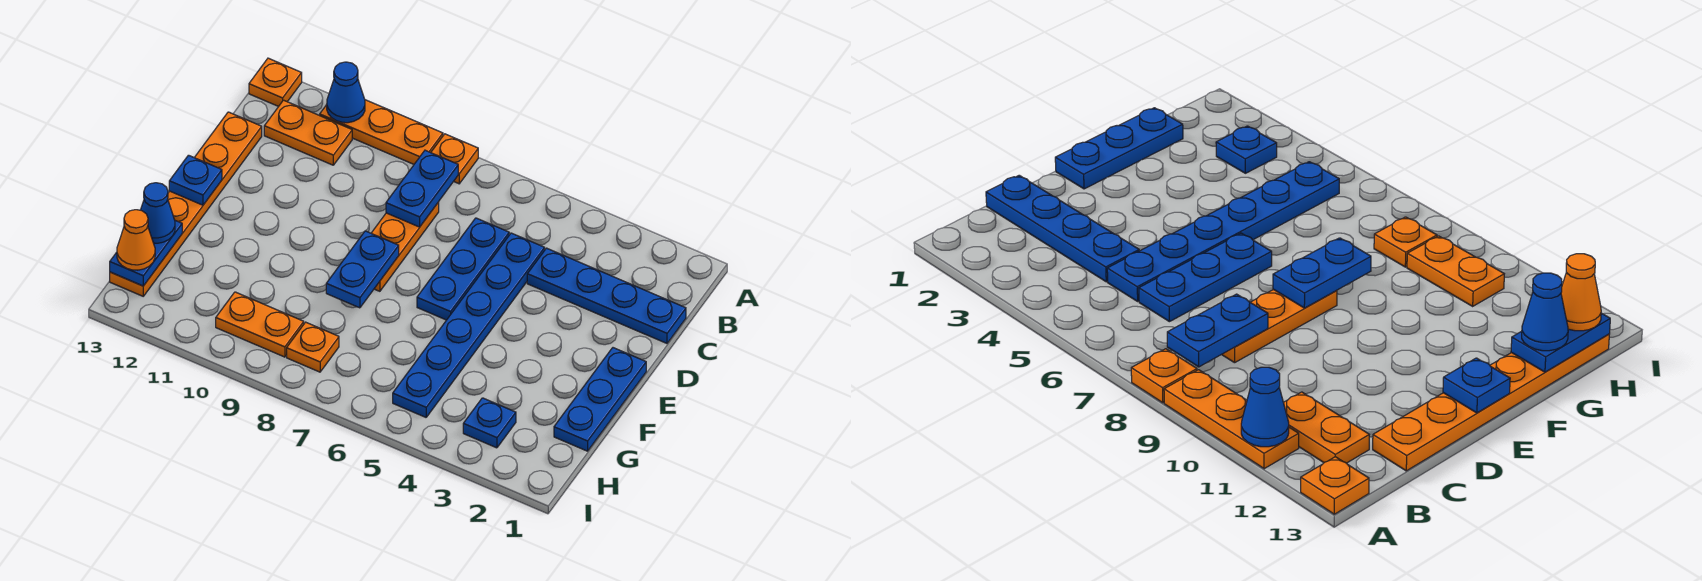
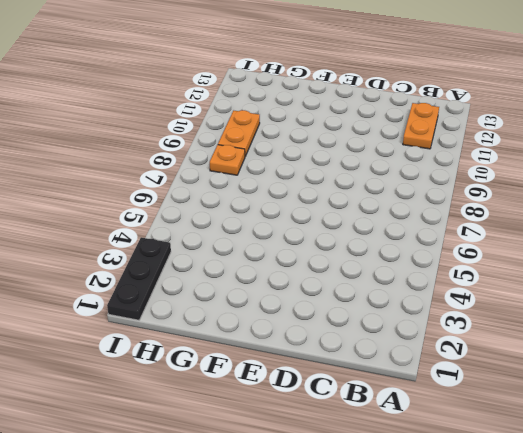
black plate I1:I3 level 1 -> none
none -> orange plate A8 level 1
none -> orange plate A9:A11 level 1
none -> orange plate A13 level 1

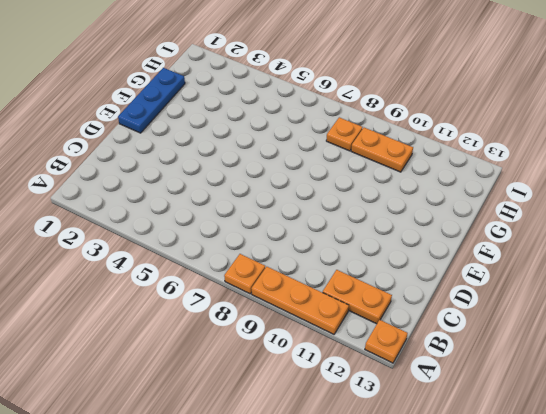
none -> blue plate C1:C4 level 1
none -> blue plate C5:H5 level 1
none -> blue plate C6:E6 level 1

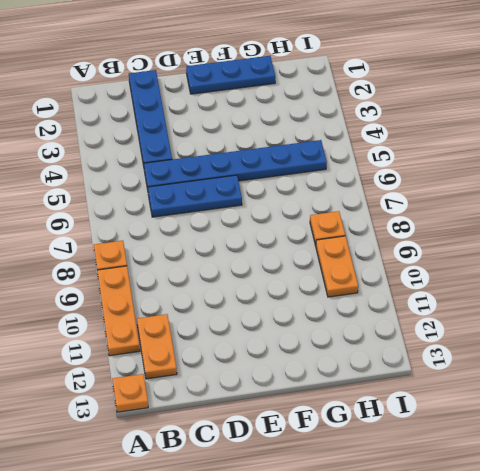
none -> orange plate C8:E8 level 1
none -> orange plate C13:H13 level 1
none -> blue plate H3 level 1

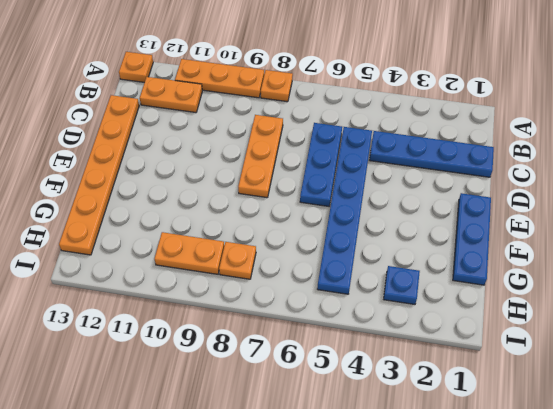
none -> blue cone A11 level 2
none -> blue plate B8:C8 level 2
none -> blue plate E8:F8 level 2

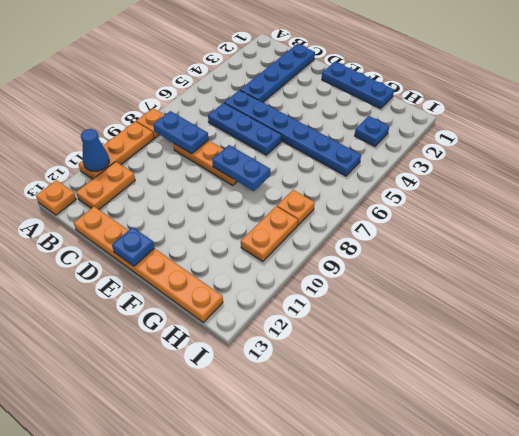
none -> blue plate G13:H13 level 2
none -> blue cone G13 level 3
none -> orange cone H13 level 3

